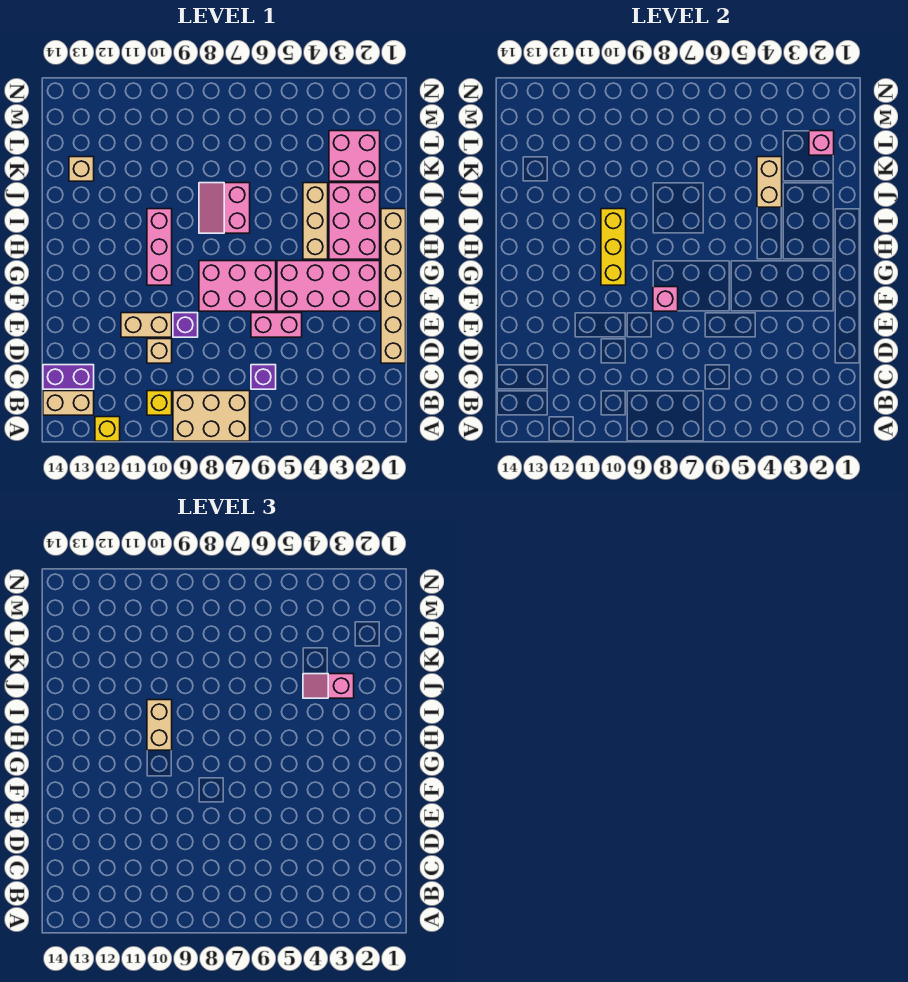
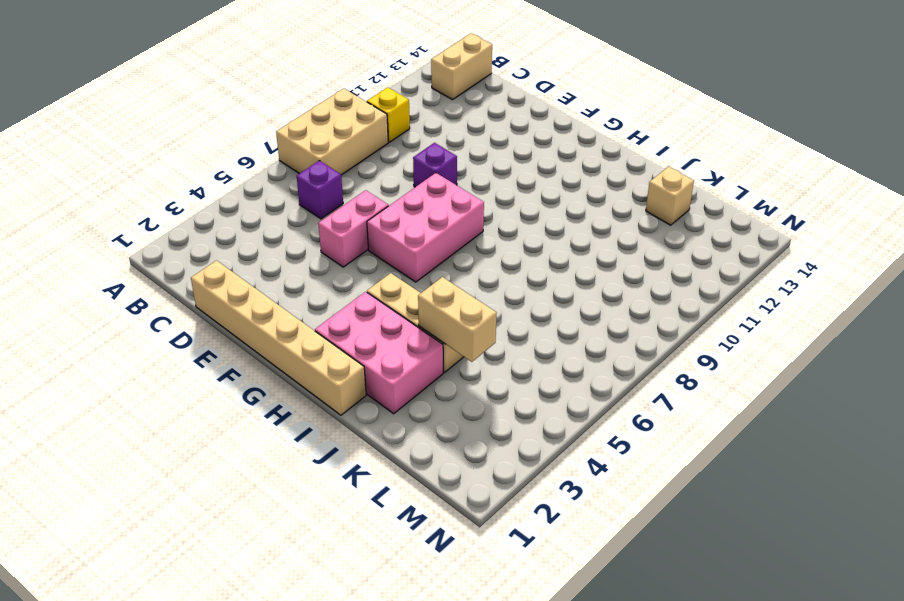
none -> yellow brick A12 level 1
none -> purple brick C13:C14 level 1
none -> tan brick D10 level 1

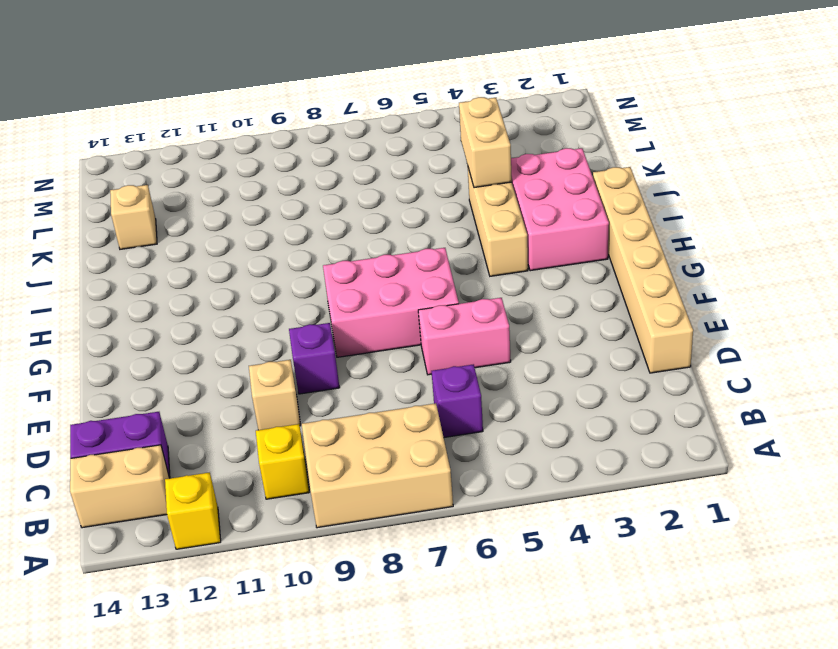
none -> tan brick E10:E11 level 1
none -> pink brick F2:G5 level 1
none -> pink brick G10:I10 level 1

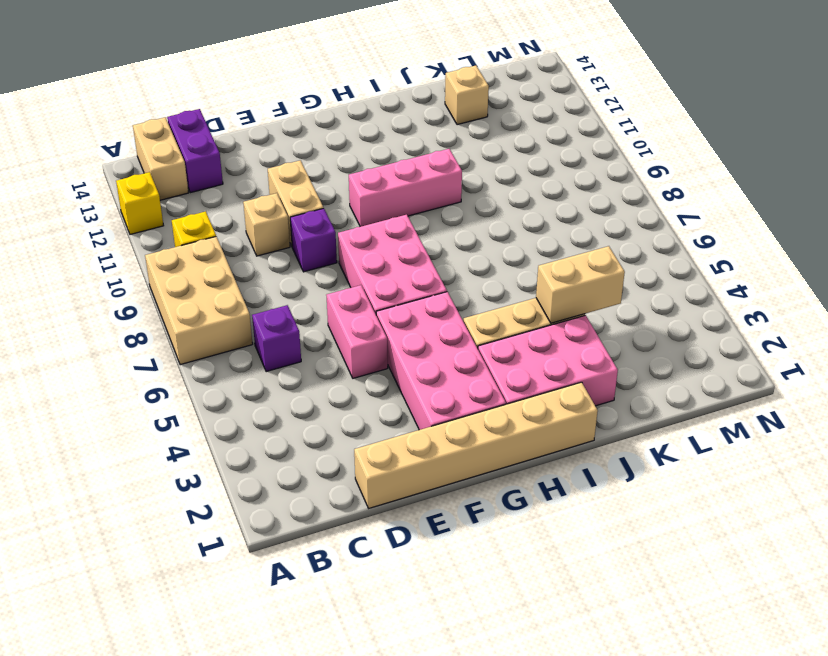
none -> pink slope I7:J8 level 1 top 7
none -> pink brick K2:L3 level 1
none -> pink brick F8 level 2

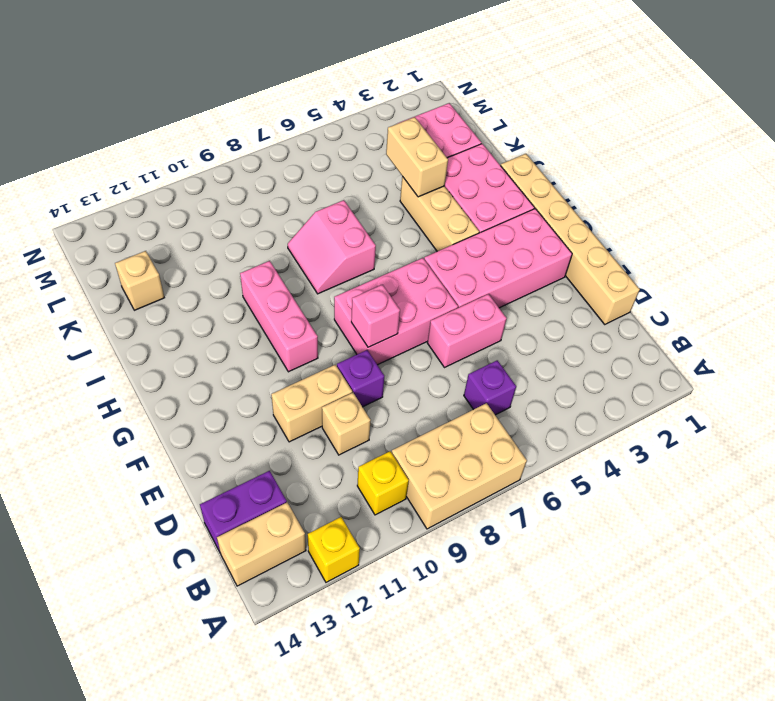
none -> yellow brick G10:I10 level 2
none -> pink brick L2 level 2
none -> tan brick H10:I10 level 3

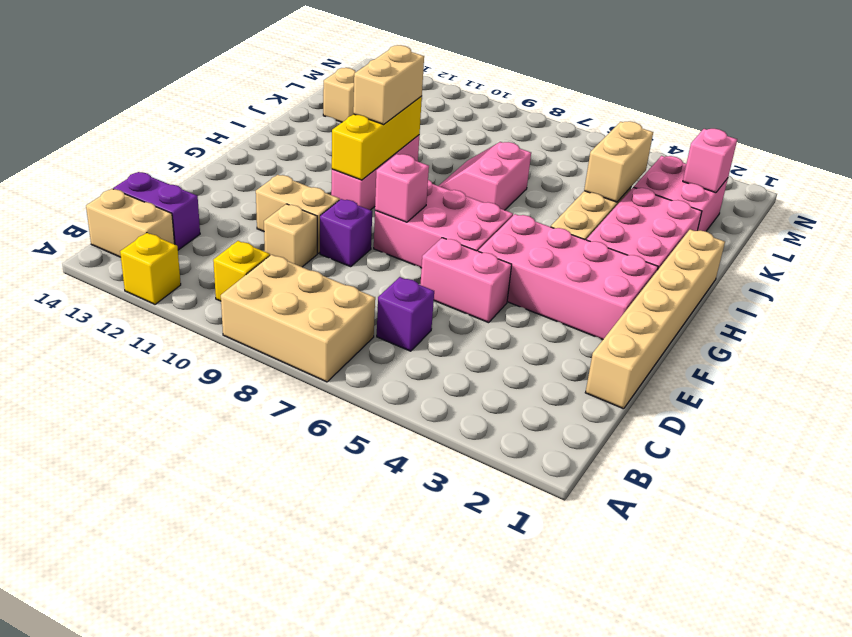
none -> pink slope J3:J4 level 3 top 3

